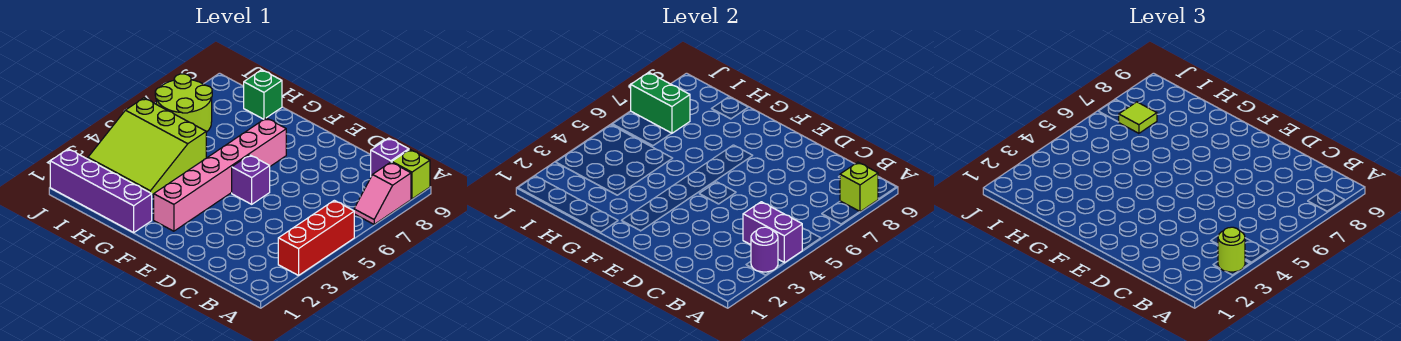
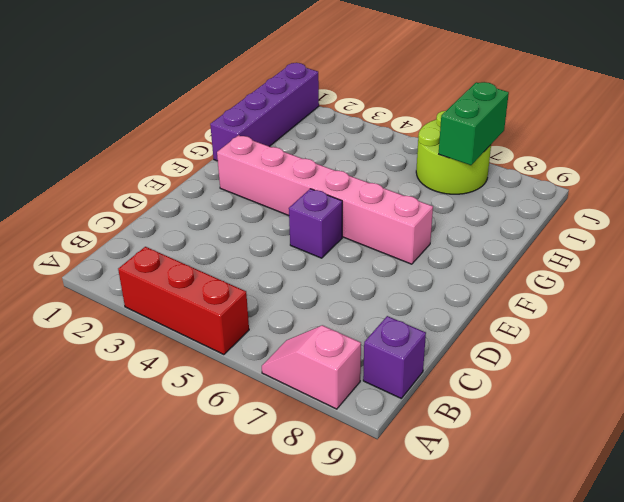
none -> lime brick A9 level 1
none -> lime slope H3:J5 level 1 top 5
none -> green brick H9 level 1

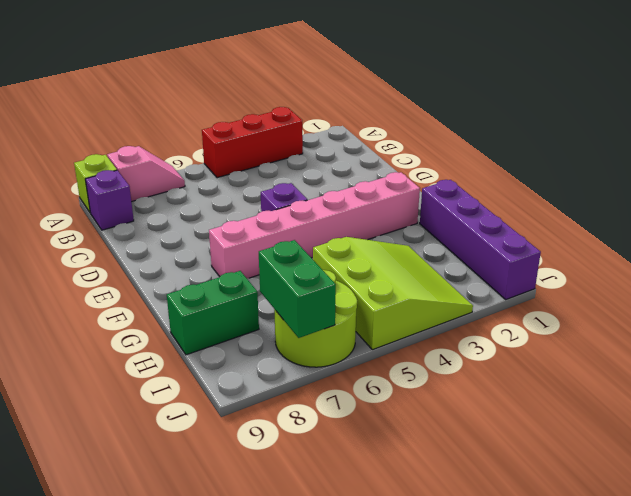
green brick H8:H9 level 1 -> green brick H9 level 1
none -> purple round brick A3 level 2
none -> purple brick A4:B4 level 2
none -> lime brick A8 level 2

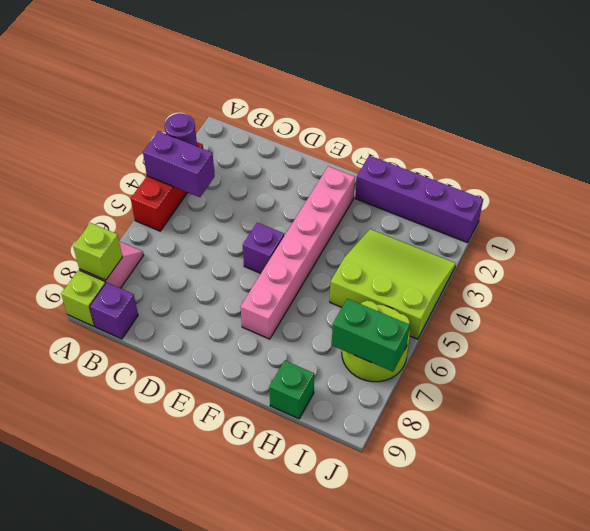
none -> lime round brick A3 level 3
none -> lime tile I7 level 3

